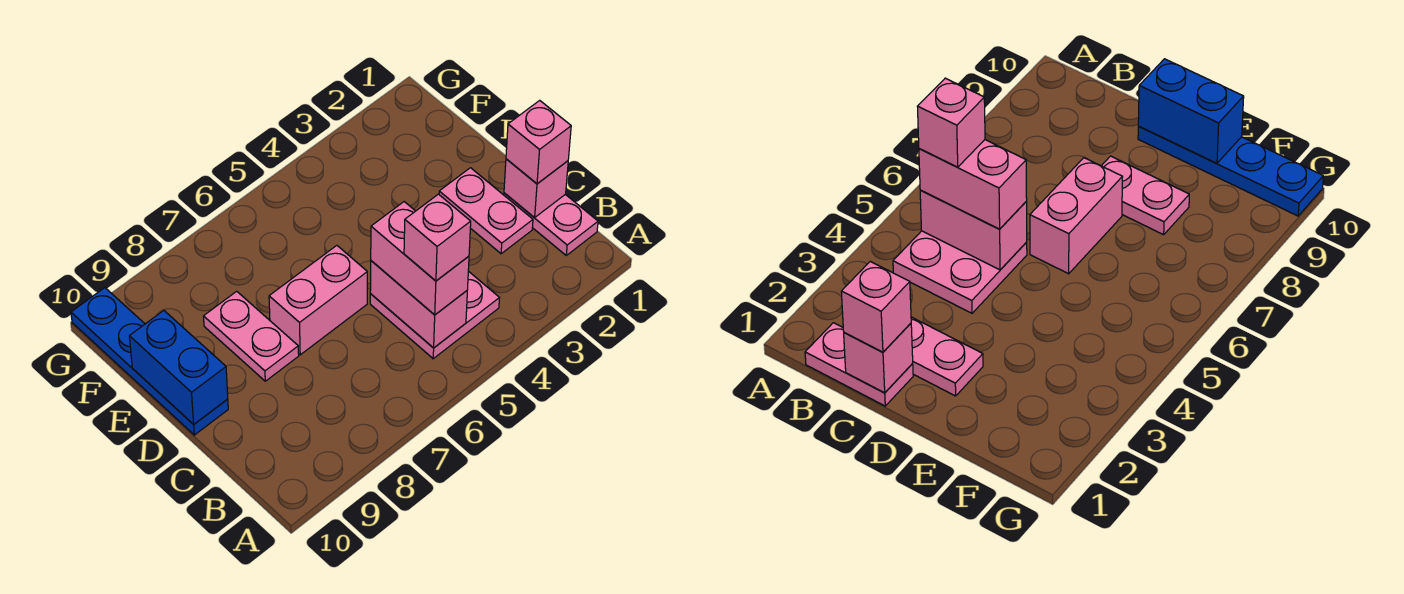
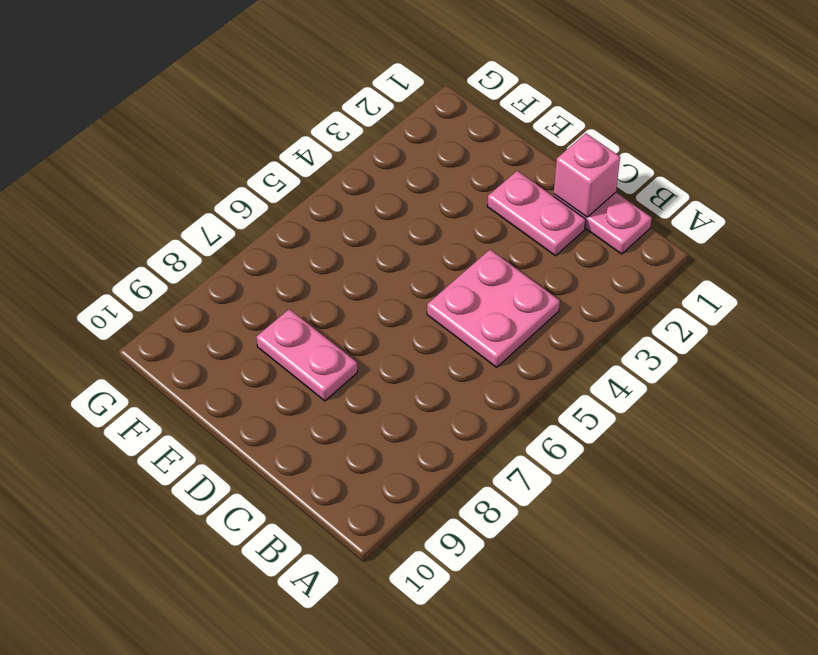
none -> pink brick D6:D7 level 1
none -> blue plate D10:G10 level 1
none -> pink brick B5:C5 level 2

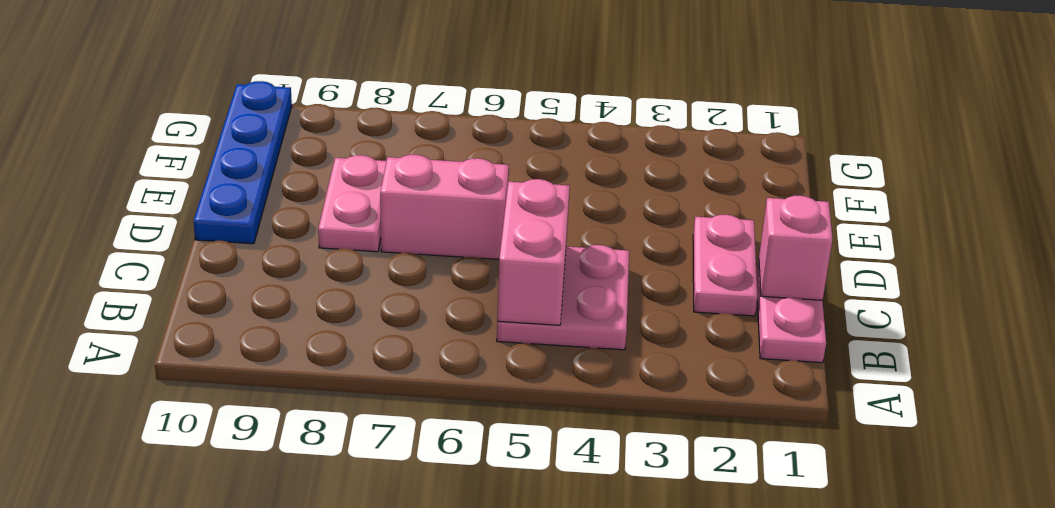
none -> blue brick D10:E10 level 2
none -> pink brick B5:C5 level 3
none -> pink brick C1 level 3

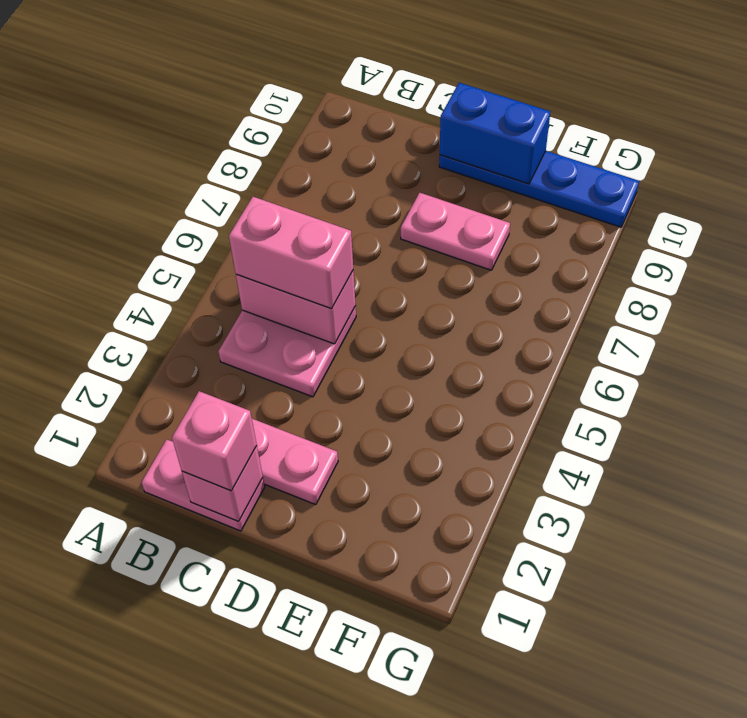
none -> pink brick D6:D7 level 1
none -> pink brick B5 level 4

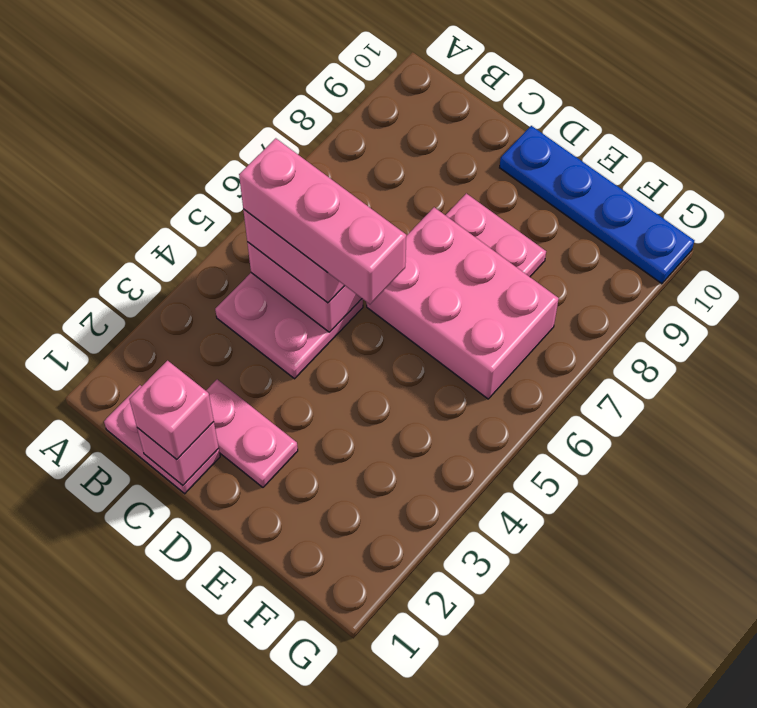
pink brick B5:D5 level 4 -> pink brick B5 level 4
pink brick D6:F7 level 1 -> pink brick D6:D7 level 1
none -> blue brick D10:E10 level 2

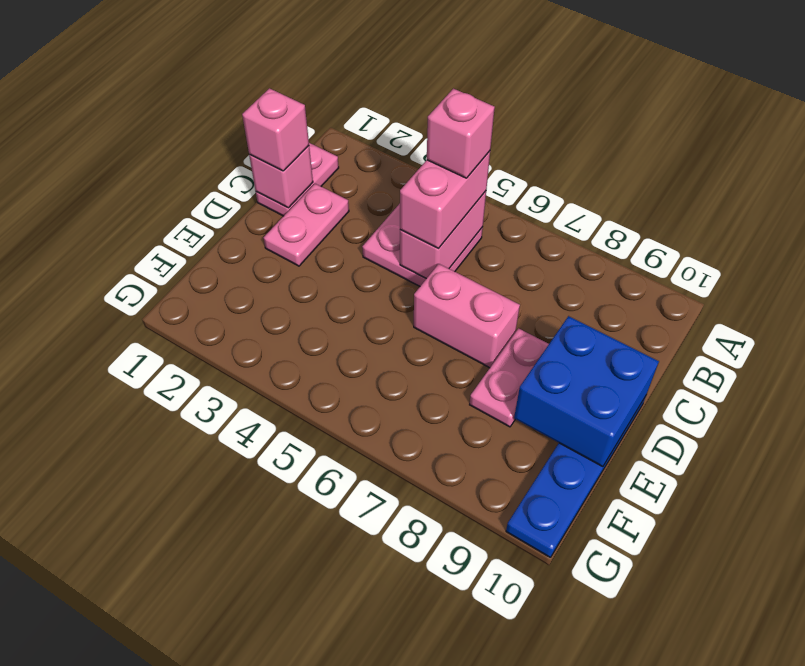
blue brick D9:E10 level 2 -> blue brick D10:E10 level 2

